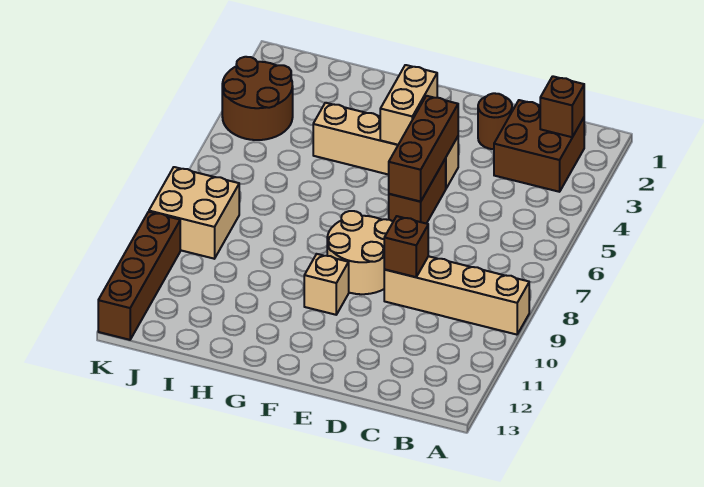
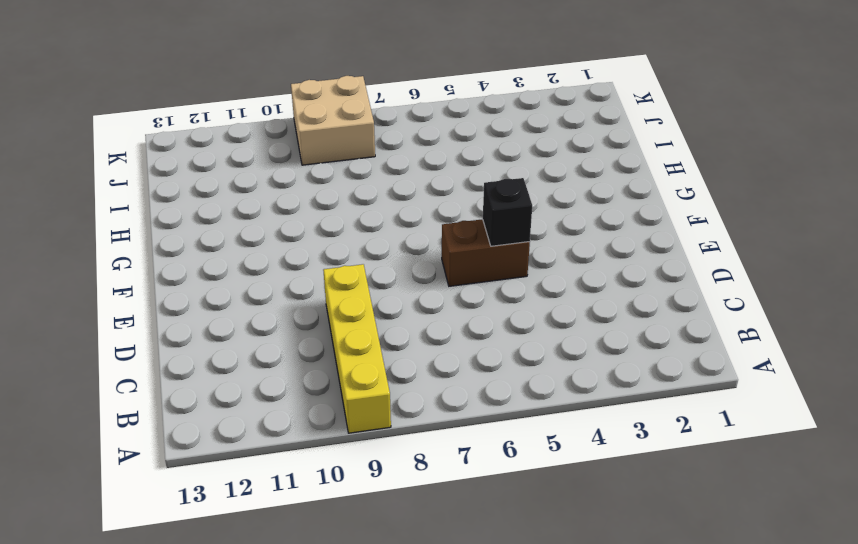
yellow brick A9:D9 level 1 -> tan brick A9:D9 level 1
black brick E5 level 2 -> brown brick E4:E6 level 2
none -> brown brick B2:C3 level 1
none -> brown round brick D2 level 1
none -> tan brick E4:H4 level 1

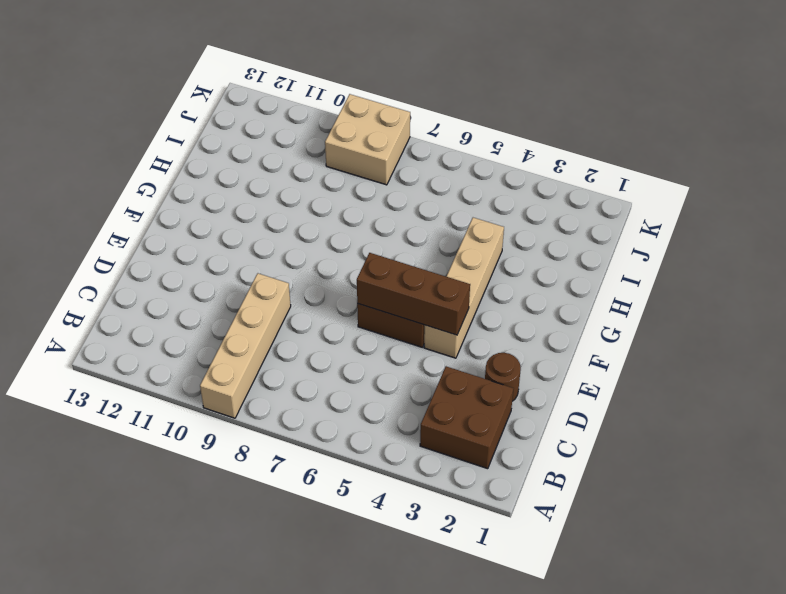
none -> tan round brick E8:F9 level 1
none -> tan brick F10 level 1
none -> brown round brick J3:K4 level 1

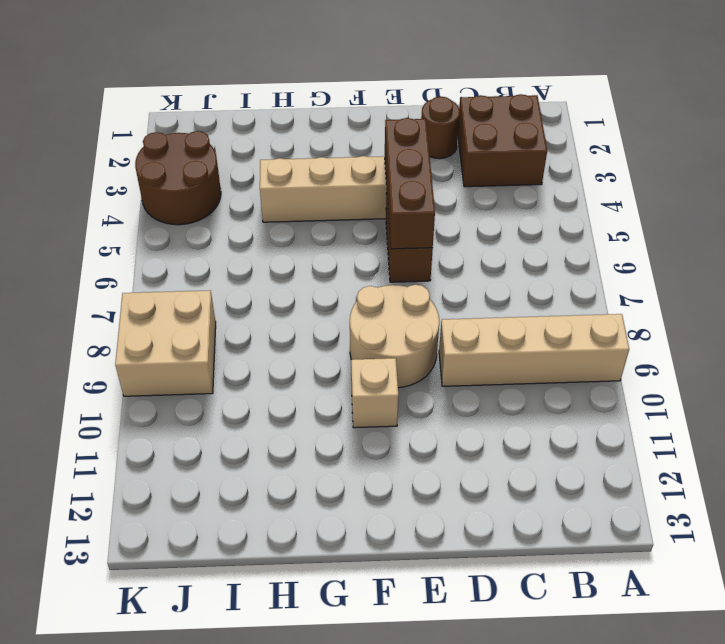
none -> brown brick K10:K13 level 1
none -> brown brick B2 level 2
none -> brown brick D9 level 2

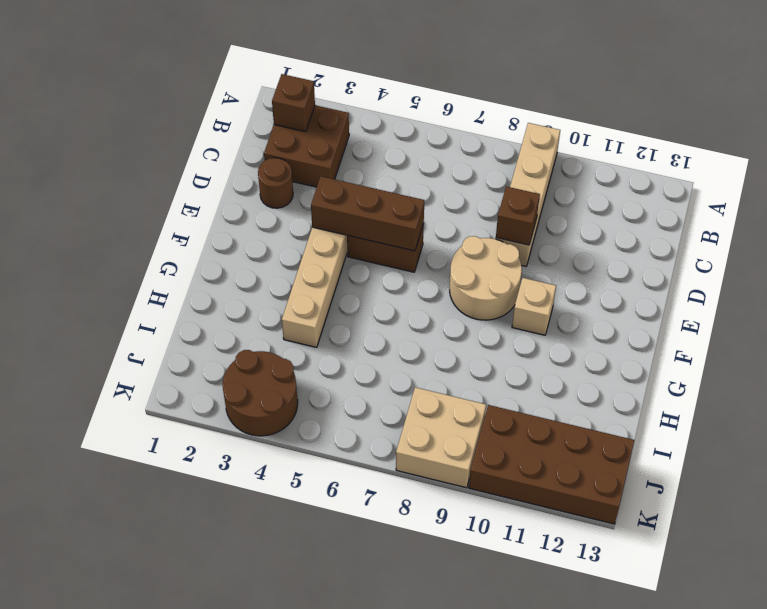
brown brick J10:K13 level 1 -> brown brick K10:K13 level 1
none -> tan brick F3:F4 level 2

